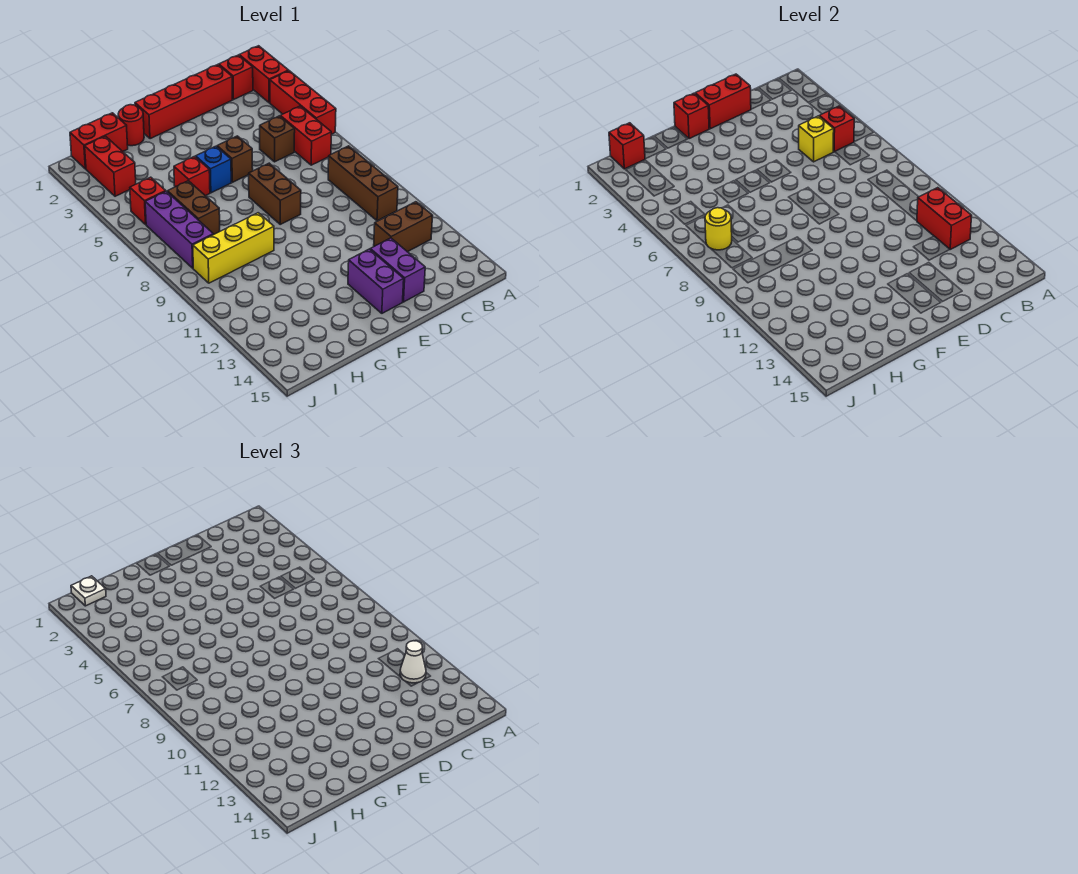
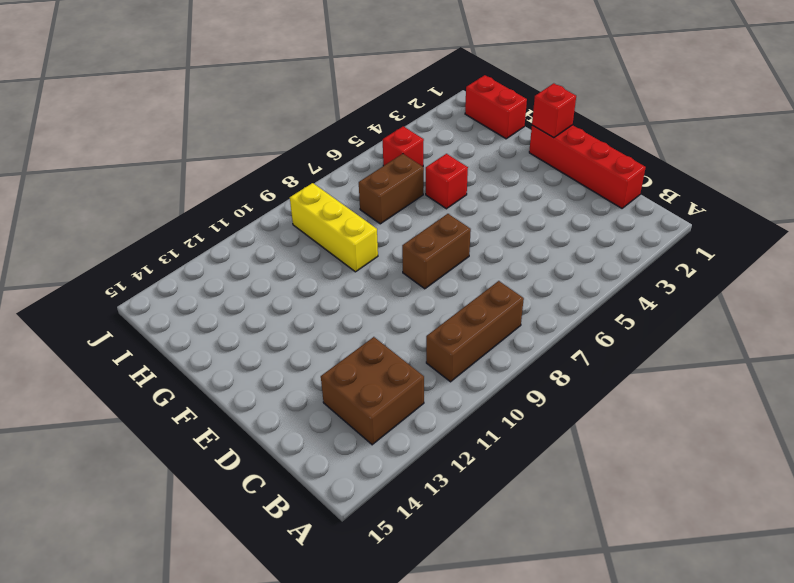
brown brick B12:C13 level 1 -> brown brick B12:C12 level 1
none -> red brick A1:A2 level 1
none -> red brick A3:A5 level 1
none -> red brick B1 level 1
none -> red brick B5:B6 level 1

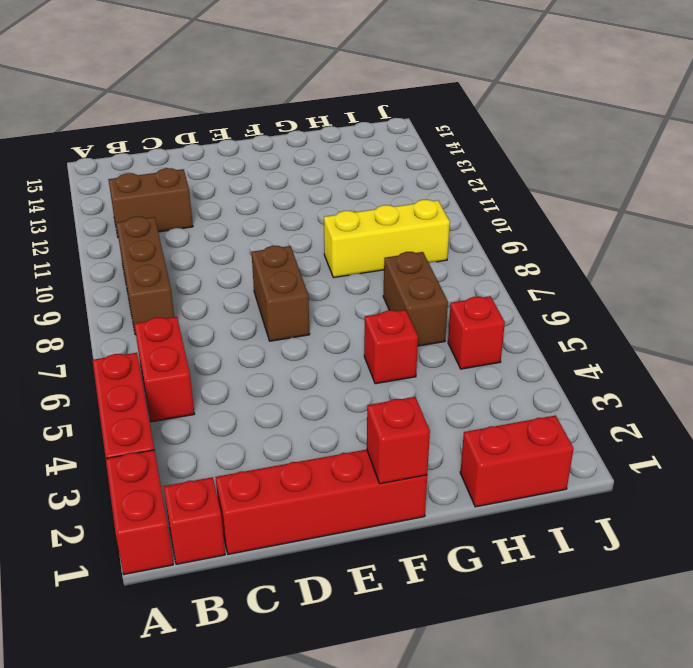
none -> brown brick C5 level 1
none -> purple brick D13:D14 level 1
none -> brown brick E5 level 1
none -> purple brick E13:E14 level 1

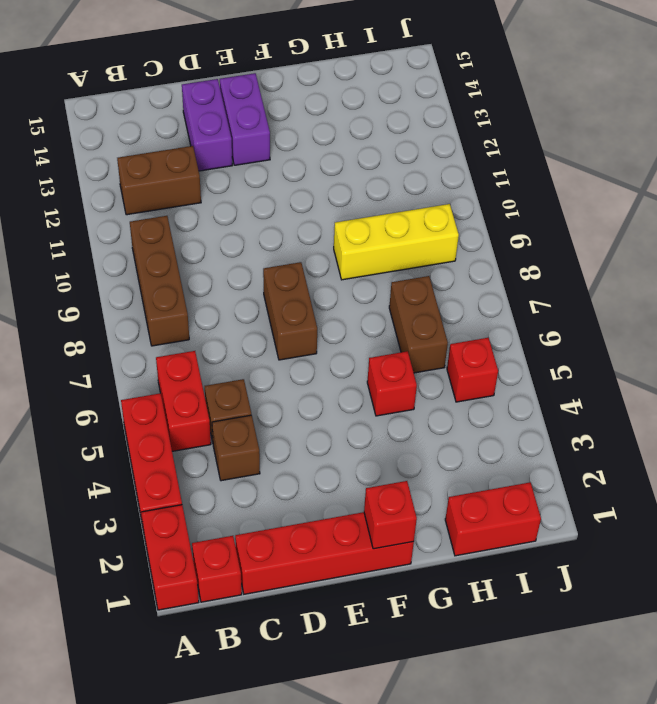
brown brick C4 level 1 -> brown brick E5 level 1
none -> blue brick F5 level 1
none -> red round brick G1 level 1
none -> red brick I2:I3 level 1
none -> purple brick I6:I8 level 1

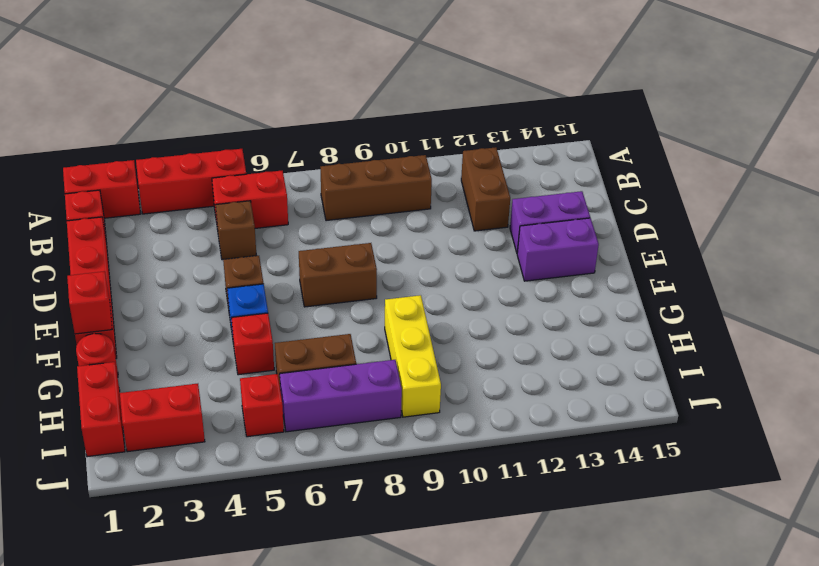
none -> red brick B5 level 2
none -> red brick B11:B12 level 2
none -> yellow brick C5 level 2
none -> red brick D1:E1 level 2

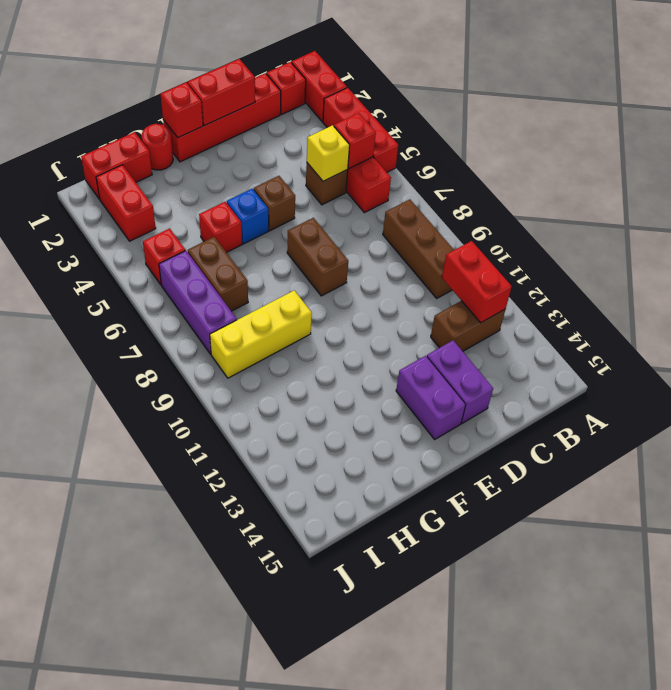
none -> red brick I1 level 2
none -> yellow round brick I7 level 2
none -> white cone B12 level 3
none -> white plate I1 level 3

